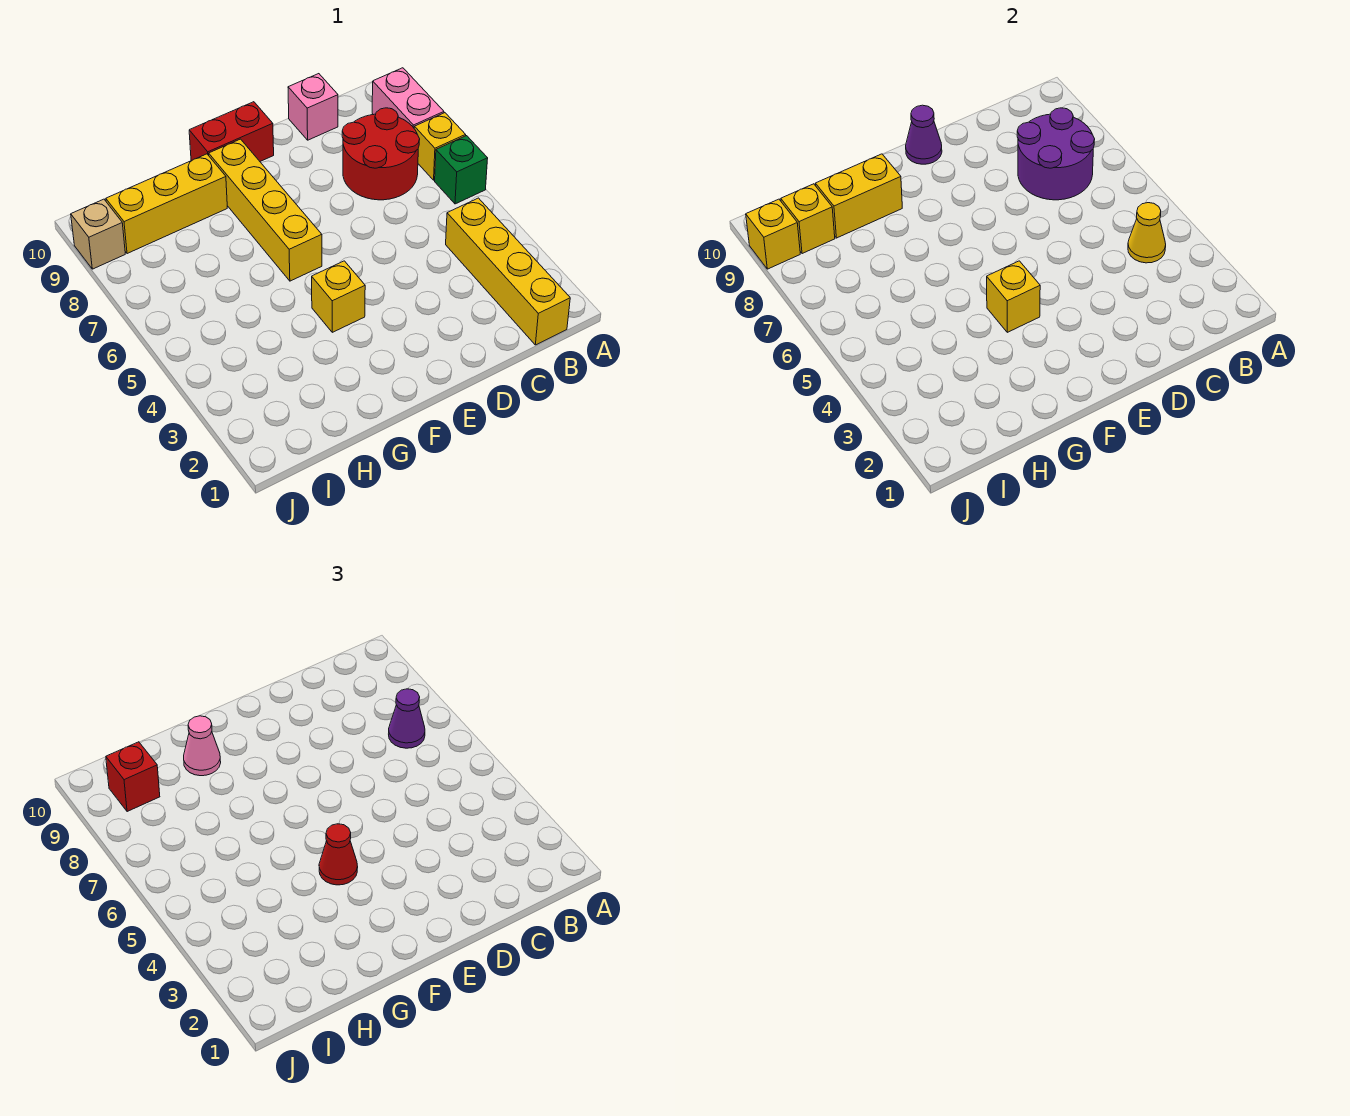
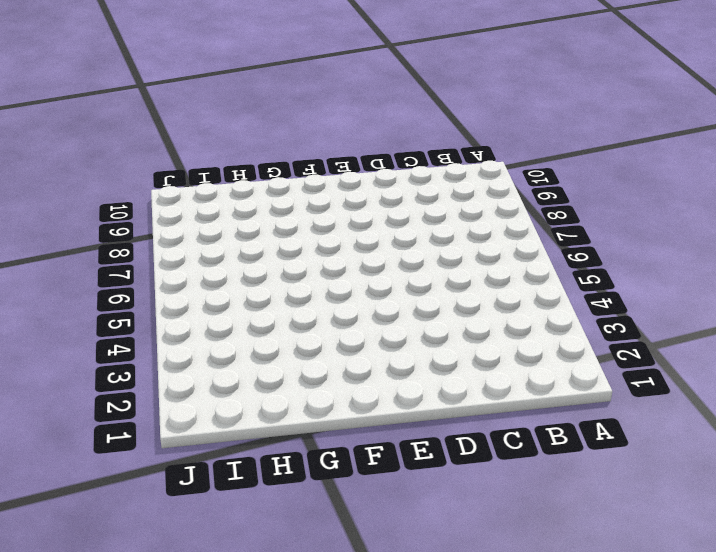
none -> green brick A6 level 1
none -> yellow brick A7 level 1
none -> pink brick A8:A9 level 1

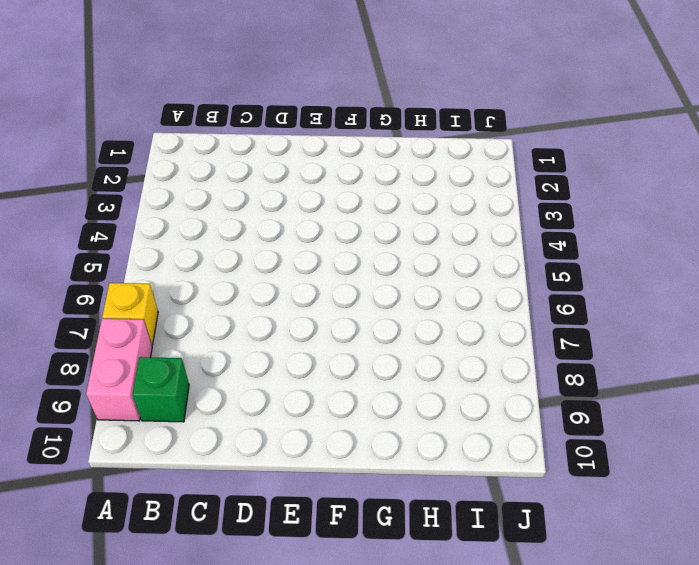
green brick B9 level 1 -> green brick A6 level 1
none -> yellow brick B1:B4 level 1
none -> red round brick B7:C8 level 1
none -> pink brick C10 level 1

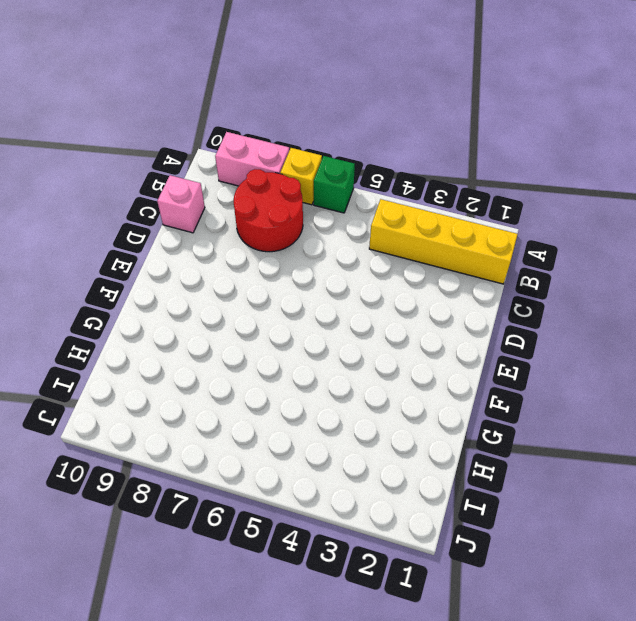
none -> red brick E10:F10 level 1
none -> yellow brick F4 level 1
none -> yellow brick F6:F9 level 1

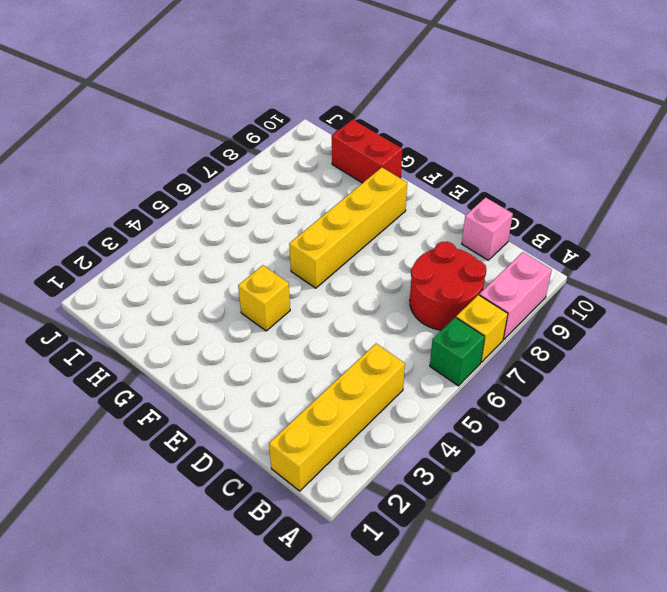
red brick G10:H10 level 1 -> red brick E10:F10 level 1
none -> yellow brick G9:I9 level 1
none -> tan brick J9 level 1
none -> yellow cone B4 level 2

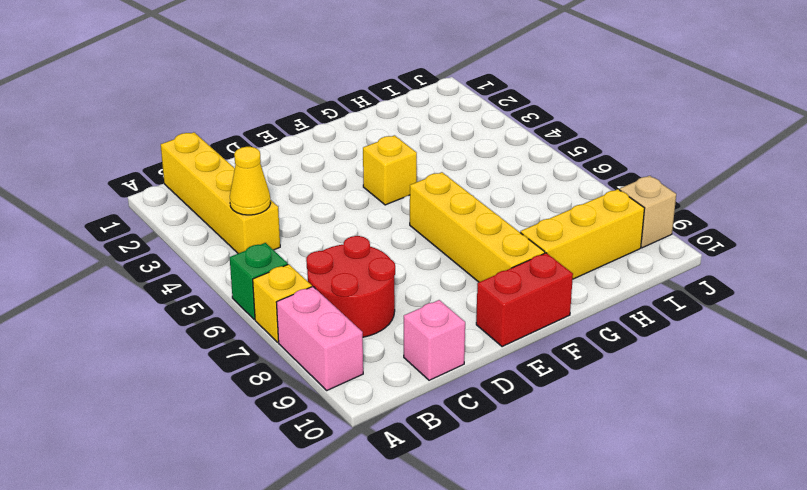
none -> purple round brick B7:C8 level 2
none -> purple cone E10 level 2
none -> yellow brick F4 level 2

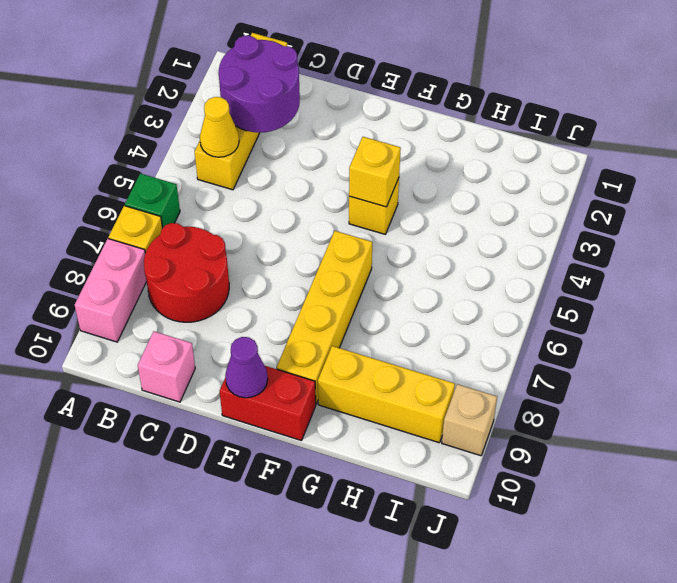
purple round brick B2:C3 level 2 -> purple round brick B7:C8 level 2
none -> yellow brick G9:H9 level 2
none -> yellow brick I9 level 2
none -> yellow brick J9 level 2

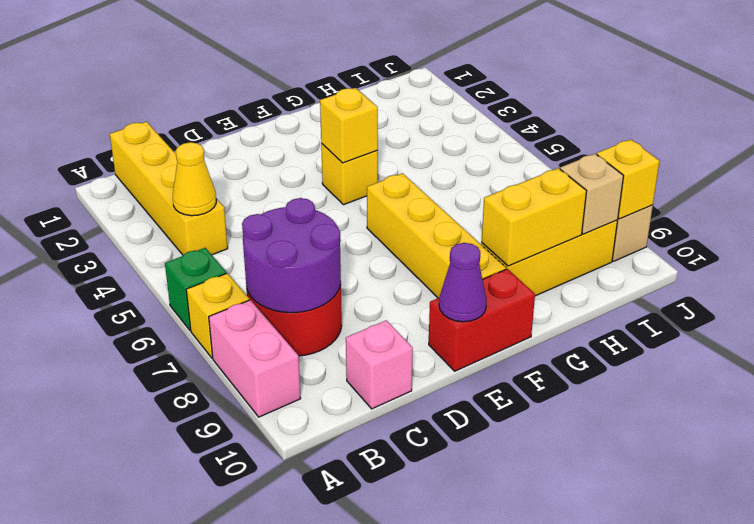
tan brick I9 level 2 -> yellow brick I9 level 2
none -> purple cone B7 level 3
none -> red cone F4 level 3
none -> pink cone G9 level 3

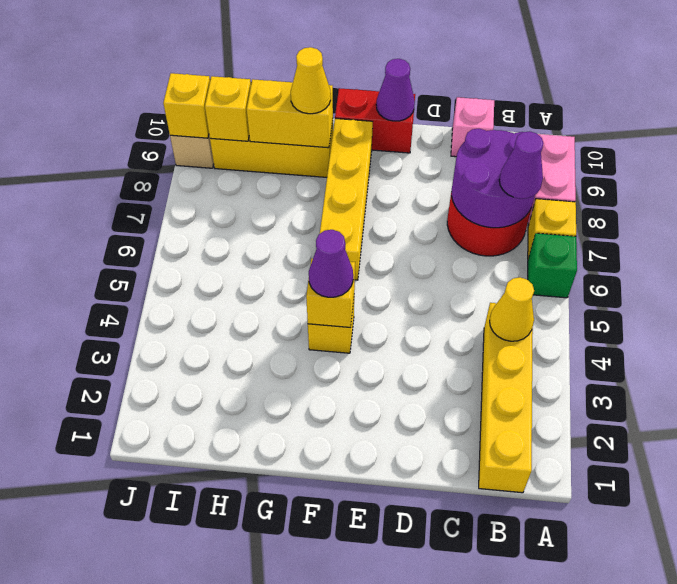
purple cone F4 level 3 -> red cone F4 level 3
yellow cone G9 level 3 -> pink cone G9 level 3
none -> red brick I9 level 3

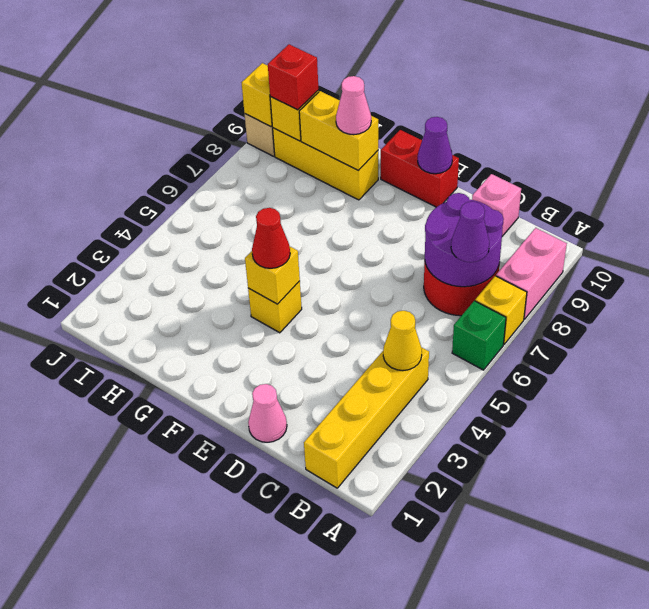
pink cone D1 level 1 -> none
none -> yellow brick F6:F9 level 1

